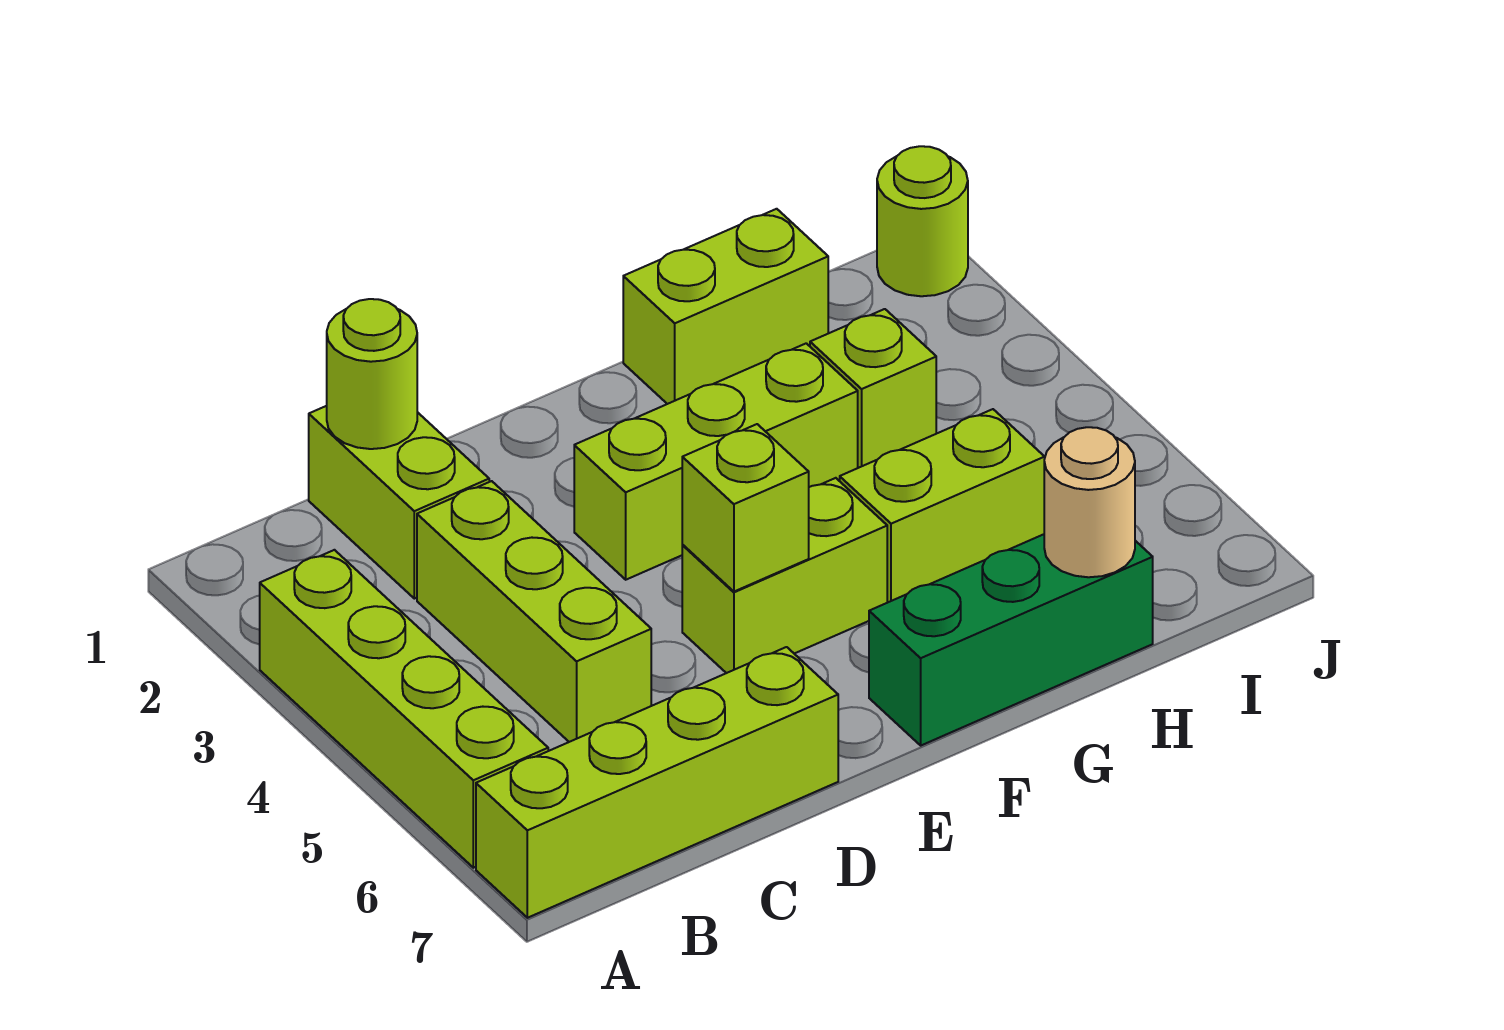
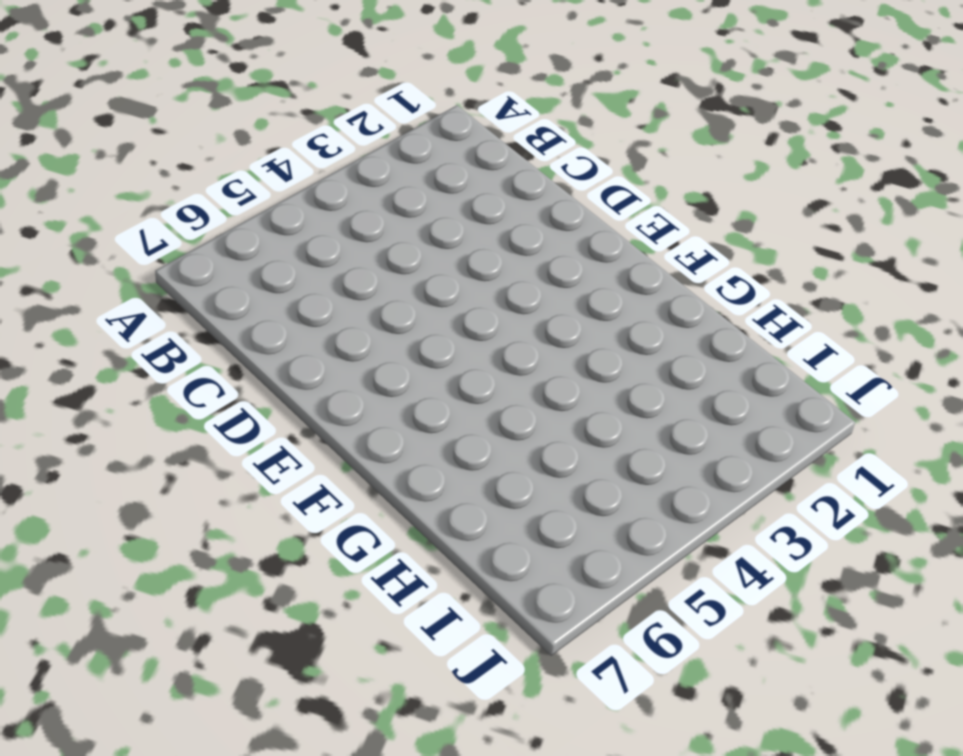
none -> lime brick A3:A6 level 1
none -> lime brick A7:D7 level 1
none -> lime brick C1:C2 level 1

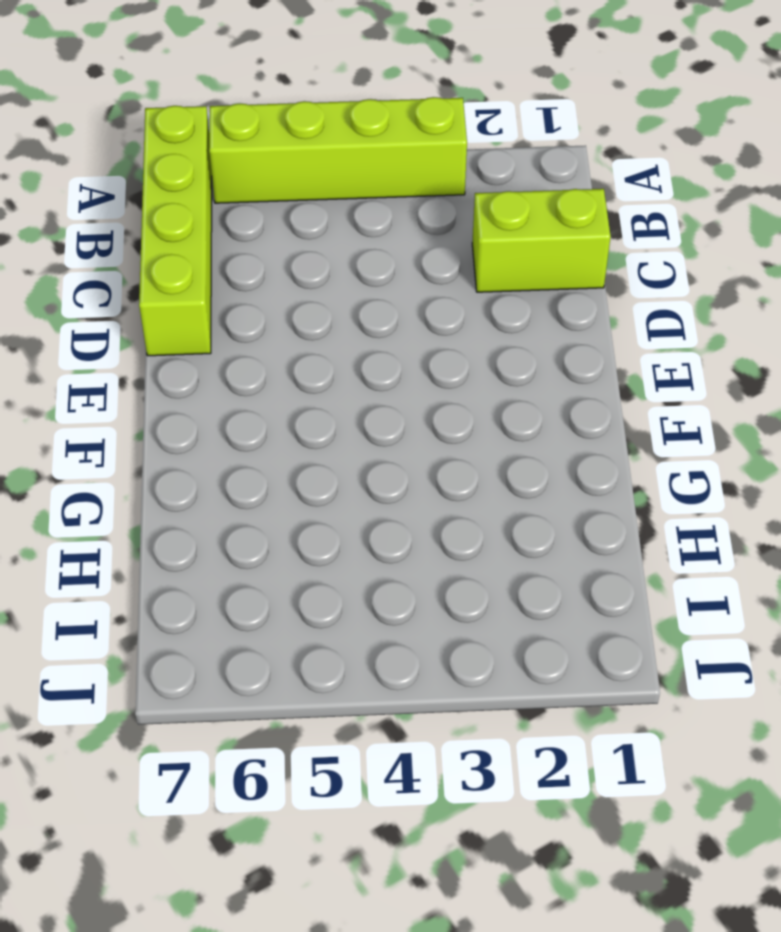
none -> lime brick C3:C5 level 1
none -> lime brick E3:G3 level 1
none -> lime brick E5:F5 level 1

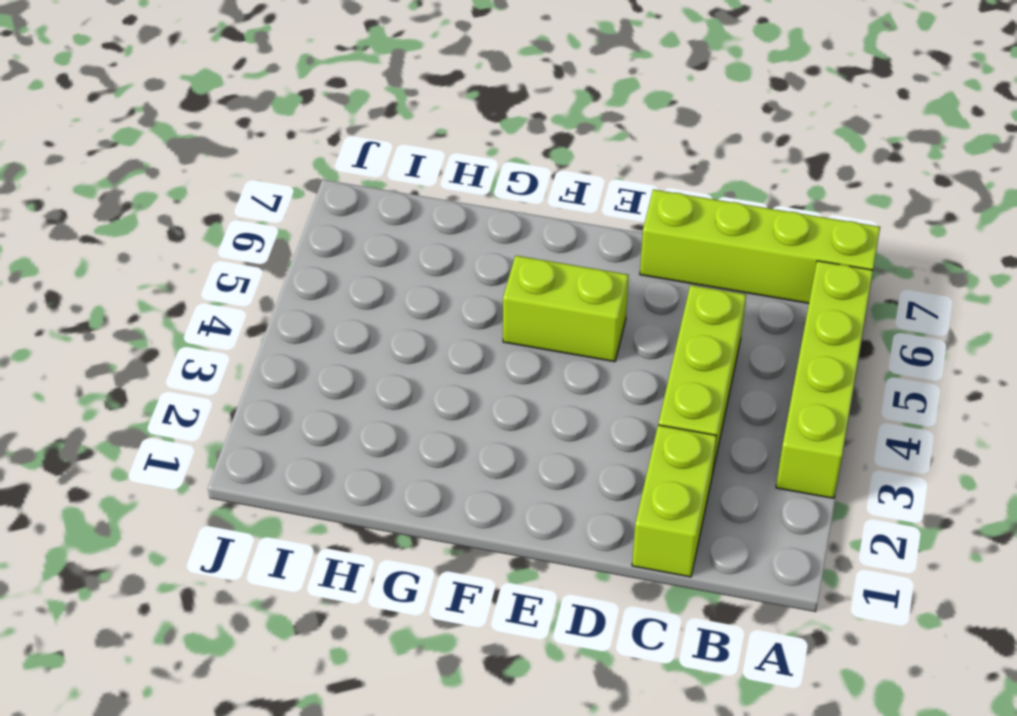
none -> lime brick E3:G3 level 1
none -> green brick F7:H7 level 1
none -> lime brick G1:H1 level 1

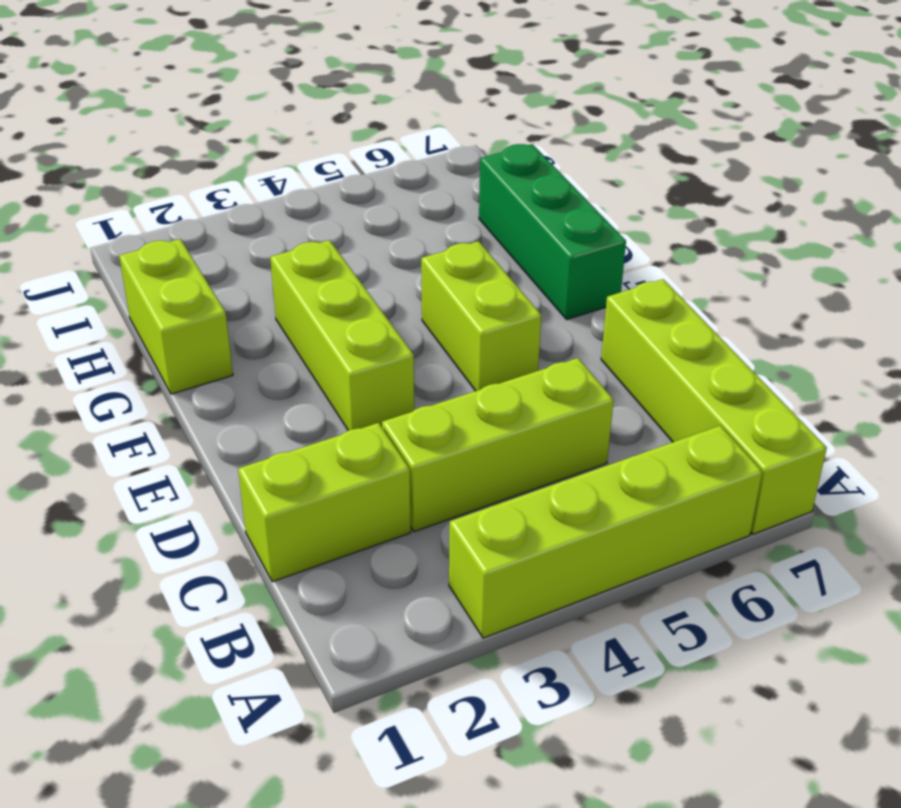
none -> lime brick G5:H5 level 1
none -> lime brick H3 level 1
none -> lime round brick J1 level 1

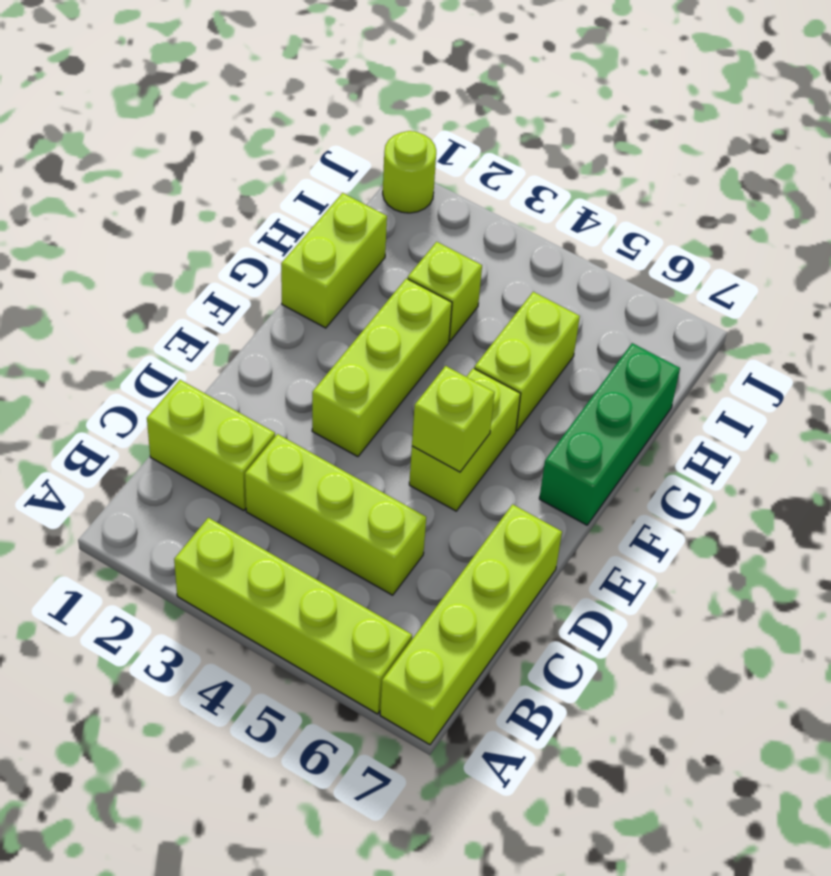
none -> lime round brick C1 level 2
none -> tan round brick H7 level 2

